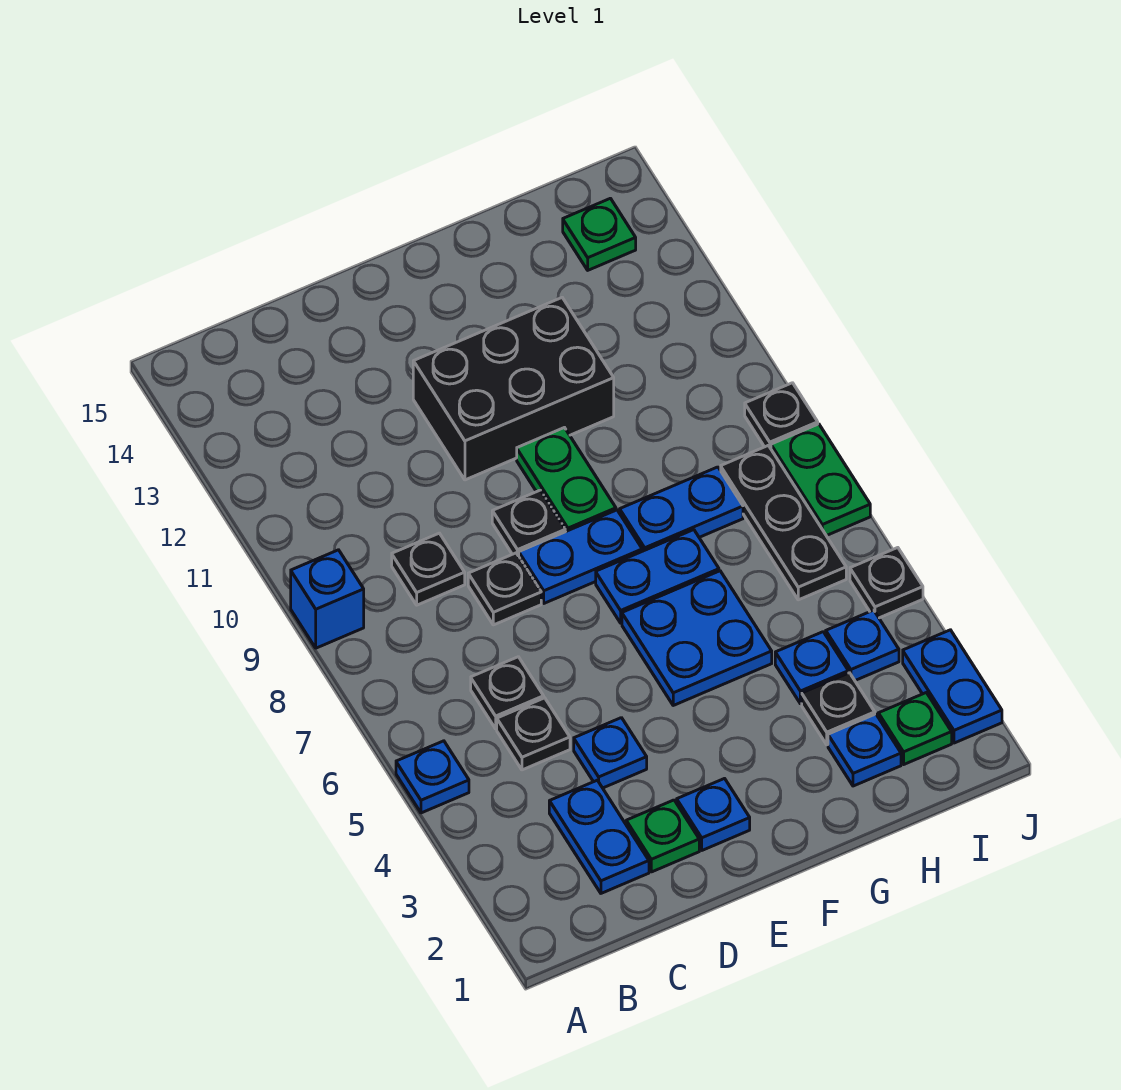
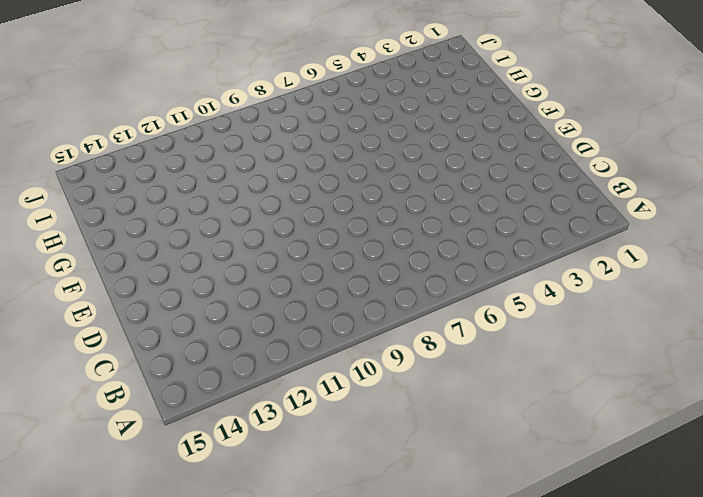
none -> blue plate A5 level 1
none -> blue brick A9 level 1
none -> blue plate C2:C3 level 1

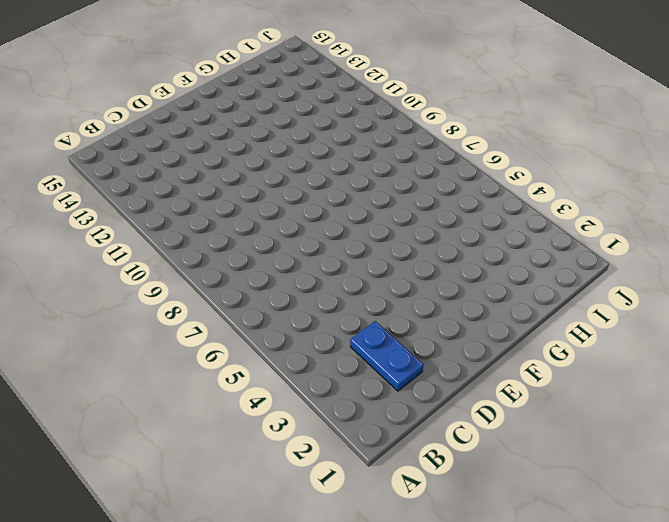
none -> blue plate A5 level 1
none -> blue brick A9 level 1
none -> black plate C5 level 1

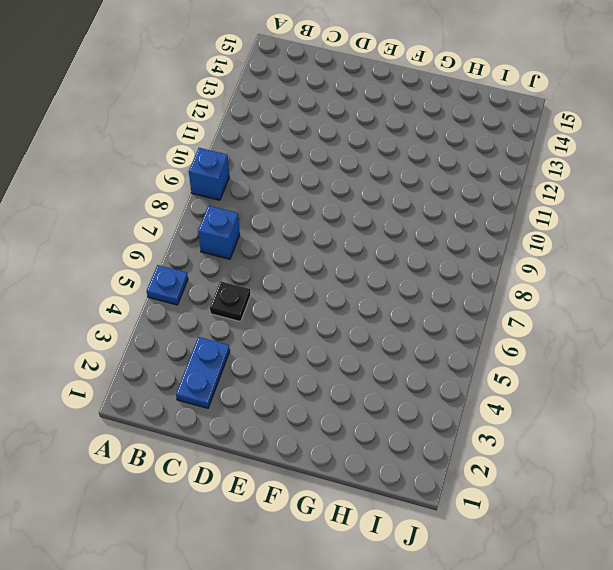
blue brick B7 level 1 -> none
none -> black plate C6 level 1
none -> black plate C9 level 1
none -> green plate D2 level 1

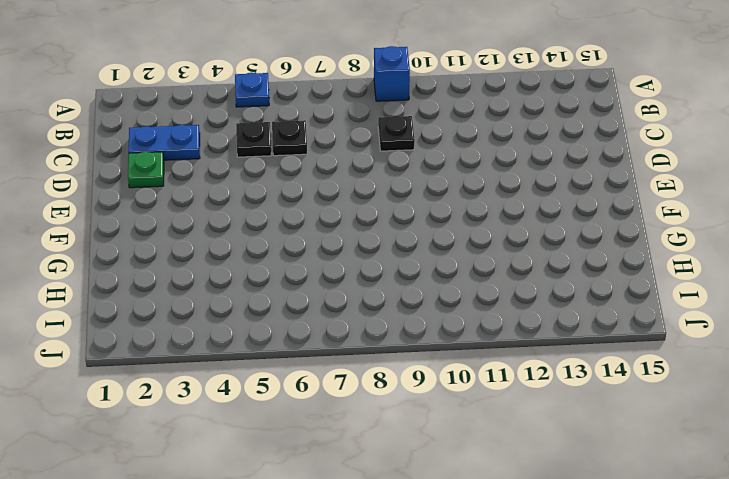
none -> blue plate D4 level 1
none -> black plate D8 level 1
none -> blue plate E2 level 1

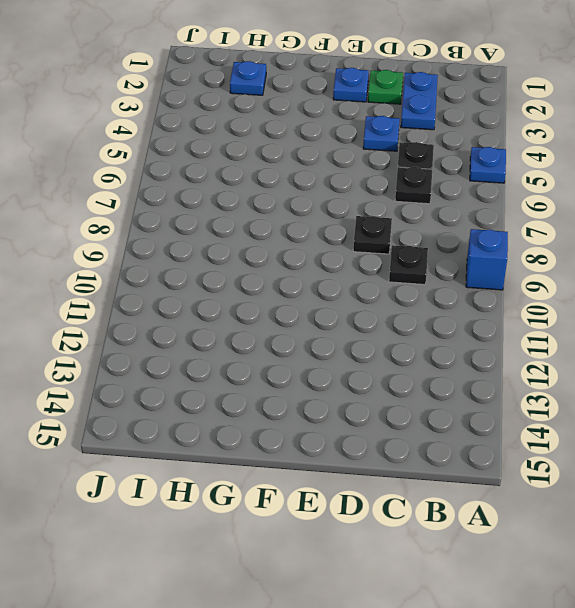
none -> blue plate E8:F8 level 1
none -> black plate E9 level 1
none -> black brick E11:G12 level 1

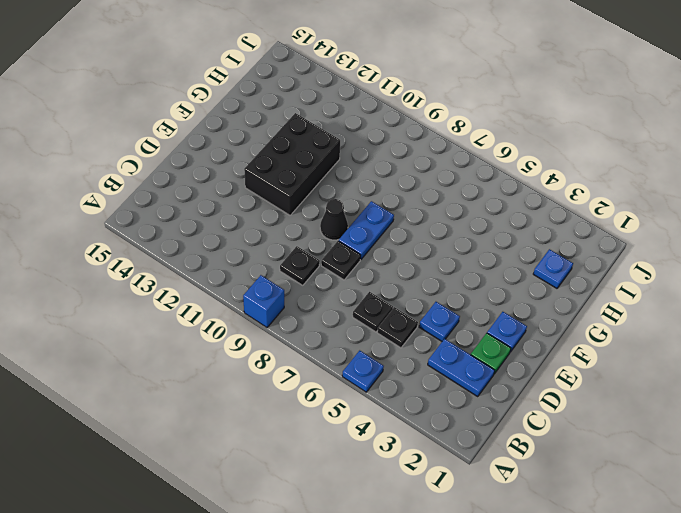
black cone E9 level 1 -> black plate E9 level 1
none -> blue plate F5:G6 level 1
none -> blue plate F7:G7 level 1
none -> green plate F9:F10 level 1

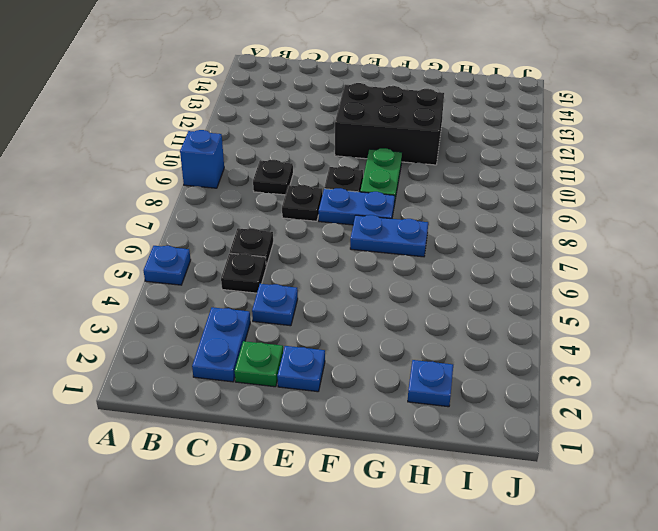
none -> blue plate F5:G6 level 1
none -> blue plate G8:H8 level 1
none -> black plate H3 level 1

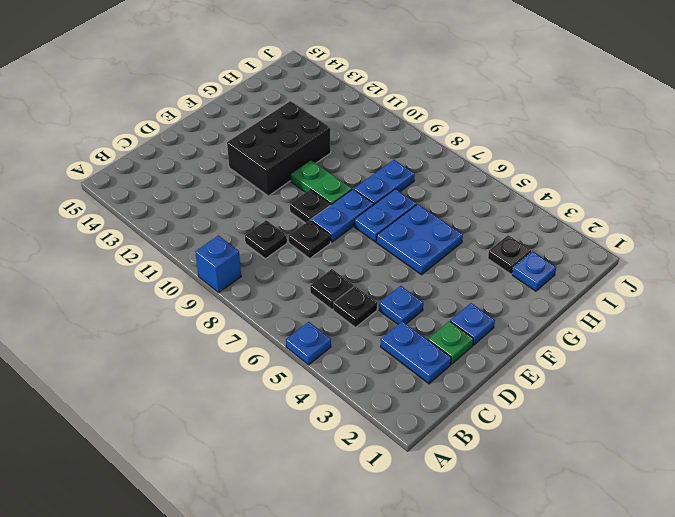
none -> blue plate H4 level 1
none -> green plate I2 level 1
none -> blue plate I4 level 1

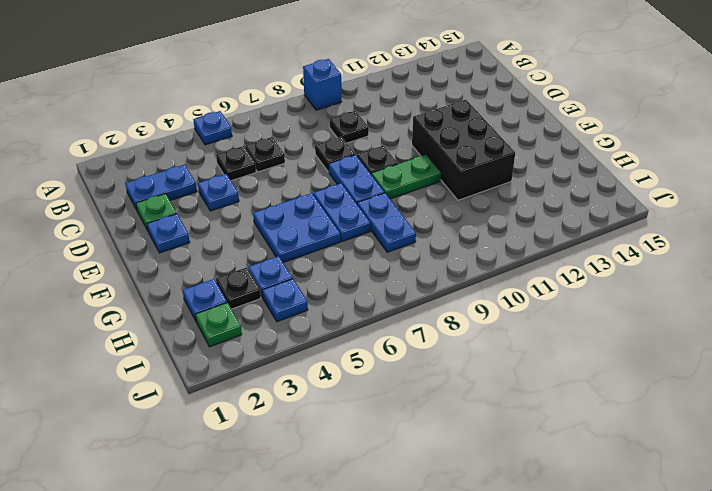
none -> black plate I6:I8 level 1
none -> green plate I14 level 1
none -> blue plate J2:J3 level 1

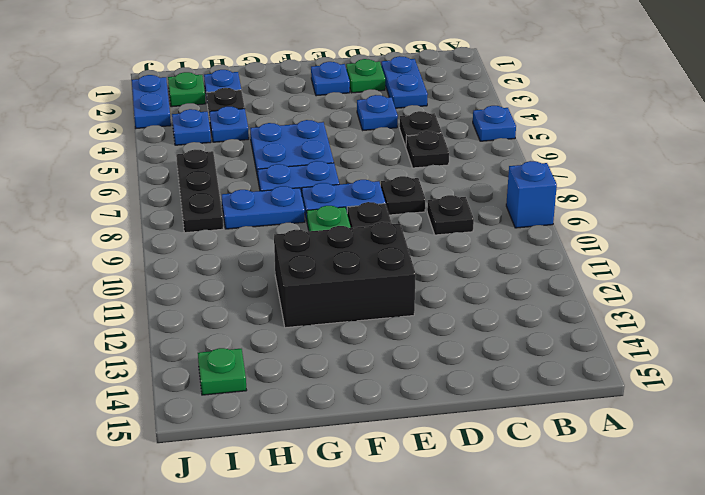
none -> black plate J5 level 1
none -> green plate J7:J8 level 1
none -> black plate J9 level 1

